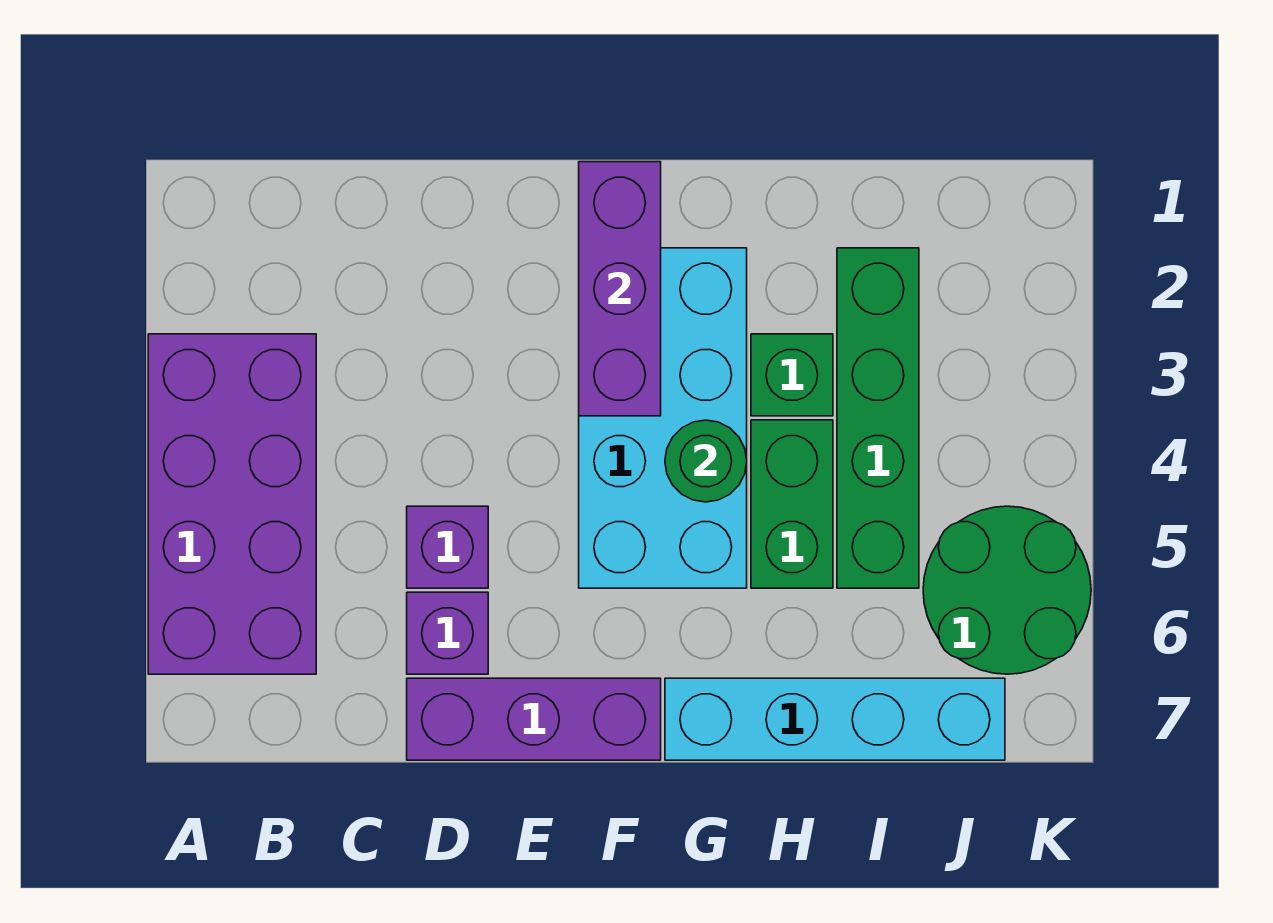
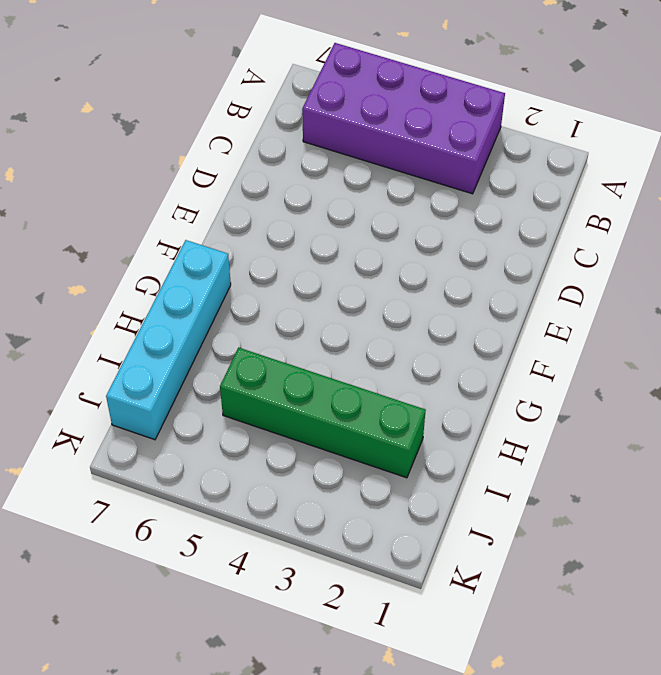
none -> purple brick D5 level 1
none -> purple brick D6 level 1
none -> purple brick D7:F7 level 1

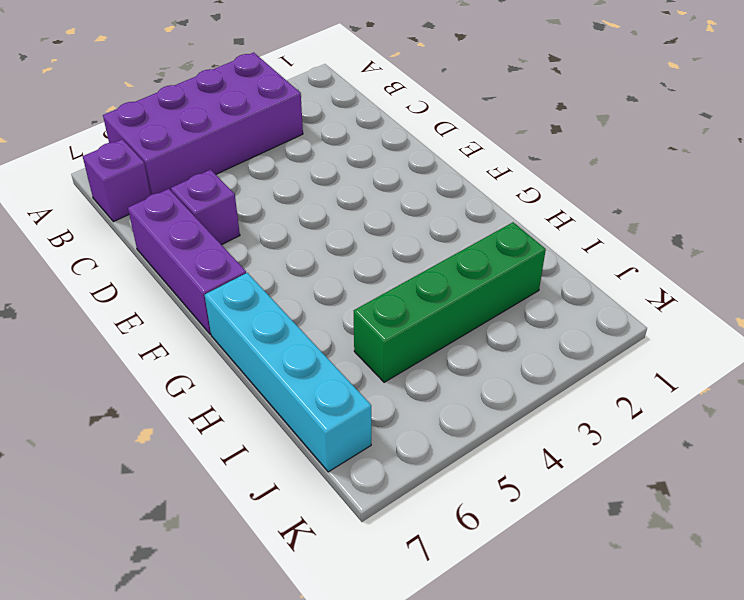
purple brick B7 level 1 -> purple brick D5 level 1
none -> cyan brick F2:G5 level 1
none -> green brick H3 level 1
none -> green brick H4:H5 level 1

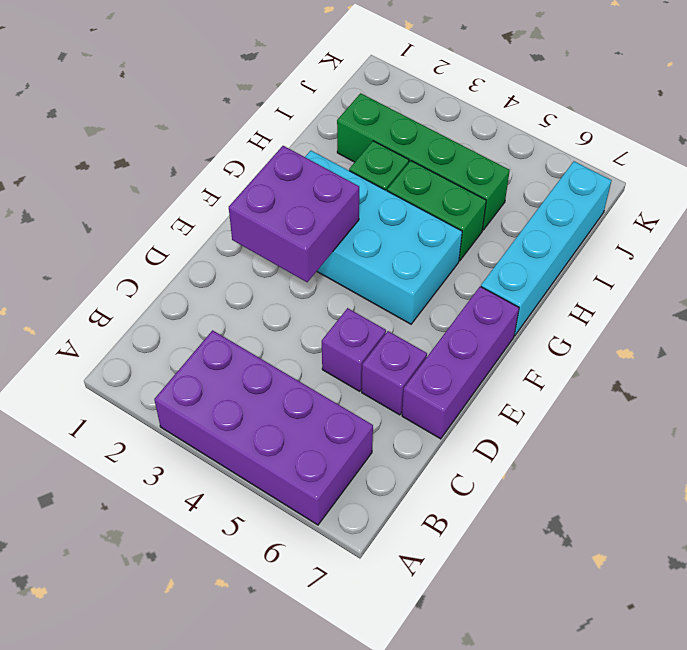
purple brick E2:F3 level 2 -> purple brick F1:F3 level 2
none -> green round brick J5:K6 level 1
none -> green round brick G4 level 2

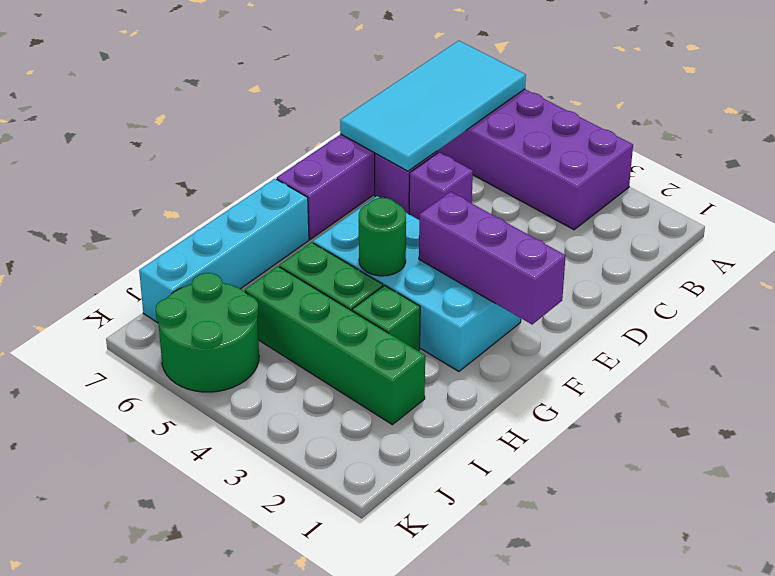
cyan tile A6:D7 level 2 -> none

